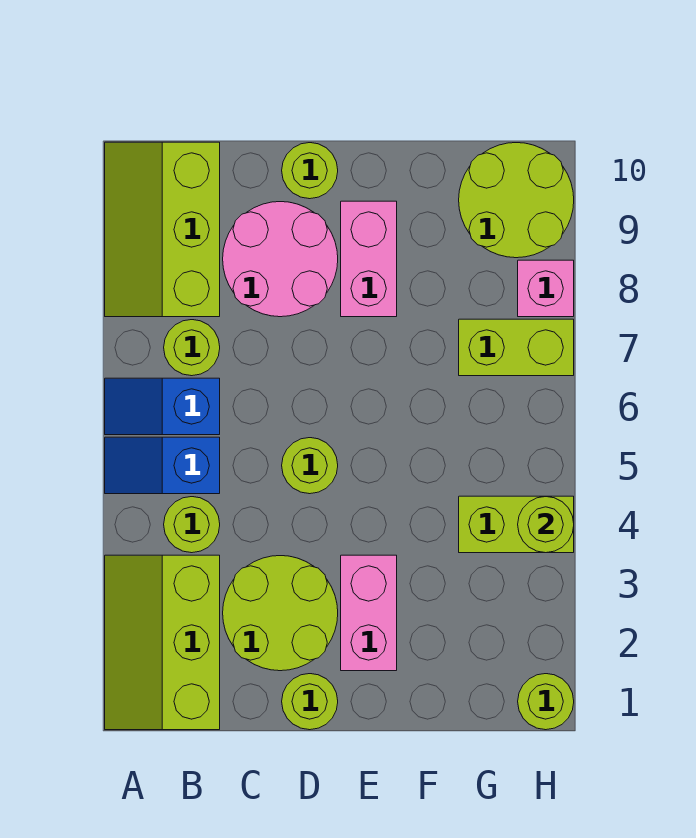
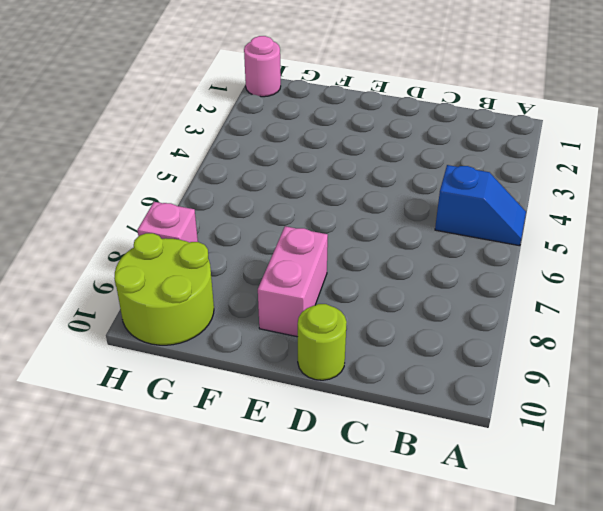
pink round brick H1 level 1 -> lime round brick H1 level 1
none -> lime slope A1:B3 level 1 top B
none -> blue slope A6:B6 level 1 top B
none -> lime slope A8:B10 level 1 top B

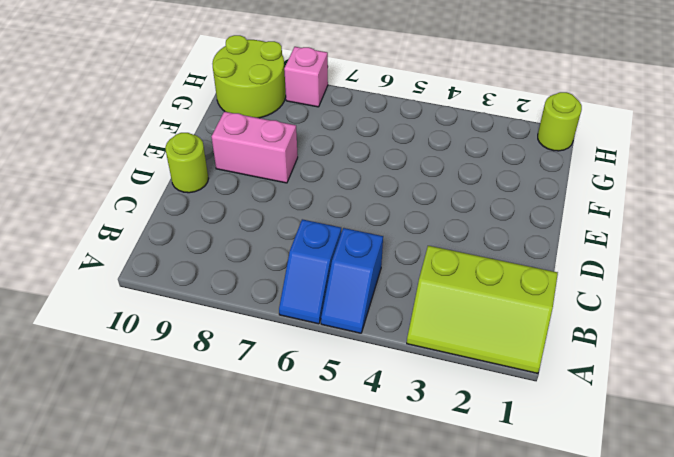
none -> lime slope A8:B10 level 1 top B
none -> lime round brick B4 level 1
none -> lime round brick B7 level 1

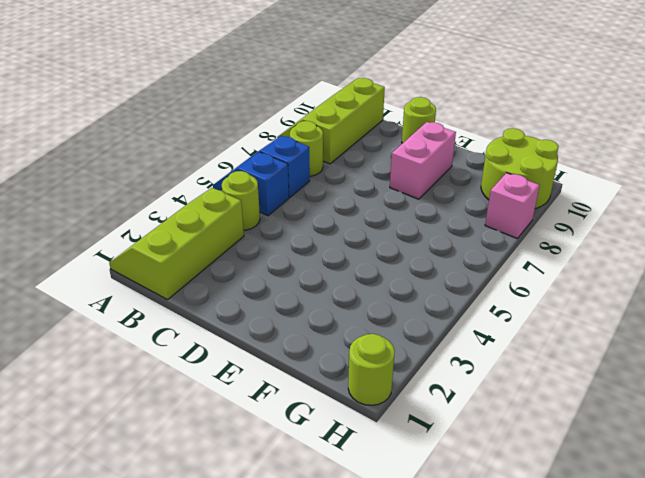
none -> lime round brick C2:D3 level 1
none -> pink round brick C8:D9 level 1
none -> lime round brick D1 level 1

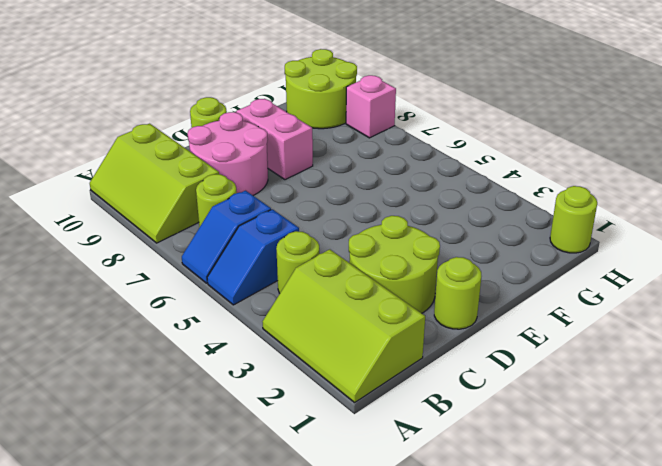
none -> lime round brick D5 level 1
none -> pink brick E2:E3 level 1
none -> lime brick G4:H4 level 1

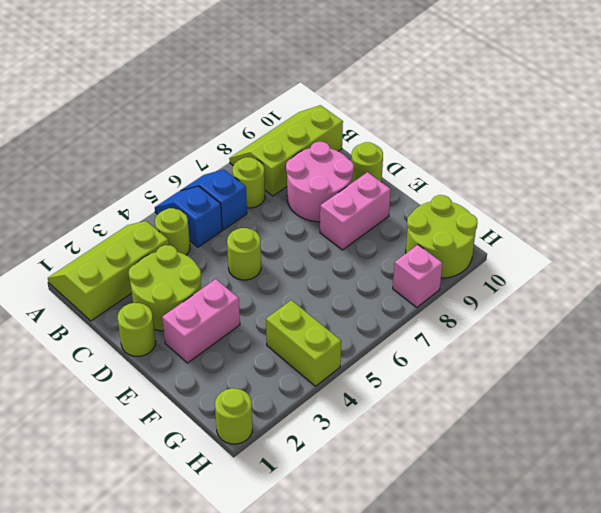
none -> lime brick G7:H7 level 1
none -> lime round brick H4 level 2

